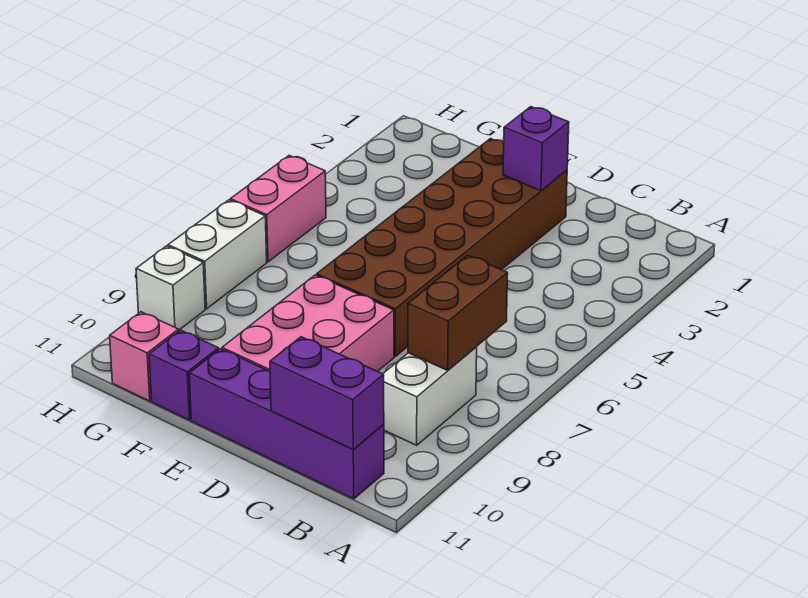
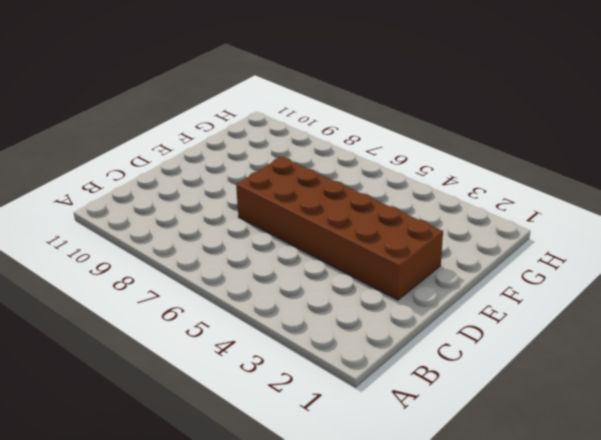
none -> white brick B8:B9 level 1
none -> purple brick B11:E11 level 1
none -> pink brick D8:E10 level 1

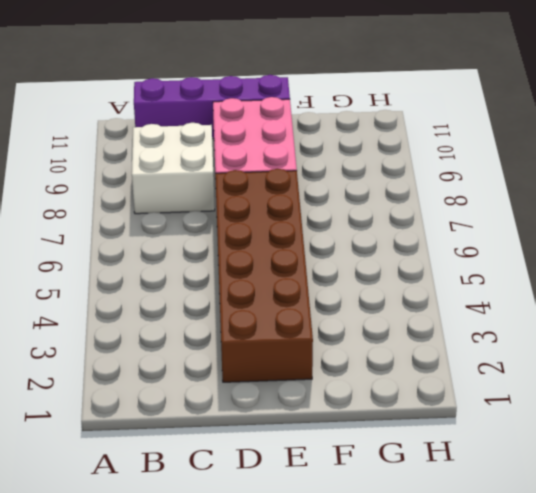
white brick B8:C9 level 1 -> white brick B8:B9 level 1
none -> purple brick F11 level 1
none -> pink brick G11 level 1
none -> pink brick H5:H6 level 1

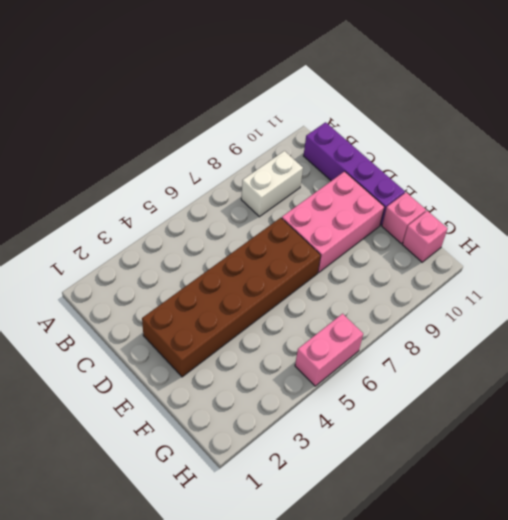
pink brick F11 level 1 -> purple brick F11 level 1
none -> white brick H7:H8 level 1
none -> white brick H9 level 1
none -> brown brick B7:B8 level 2

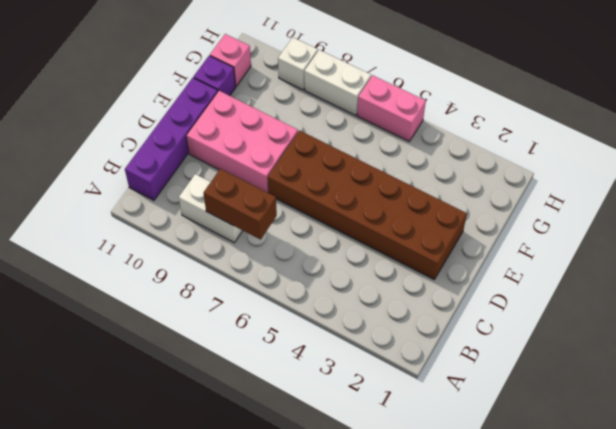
none -> purple brick B11:C11 level 2
none -> purple brick D2 level 2

